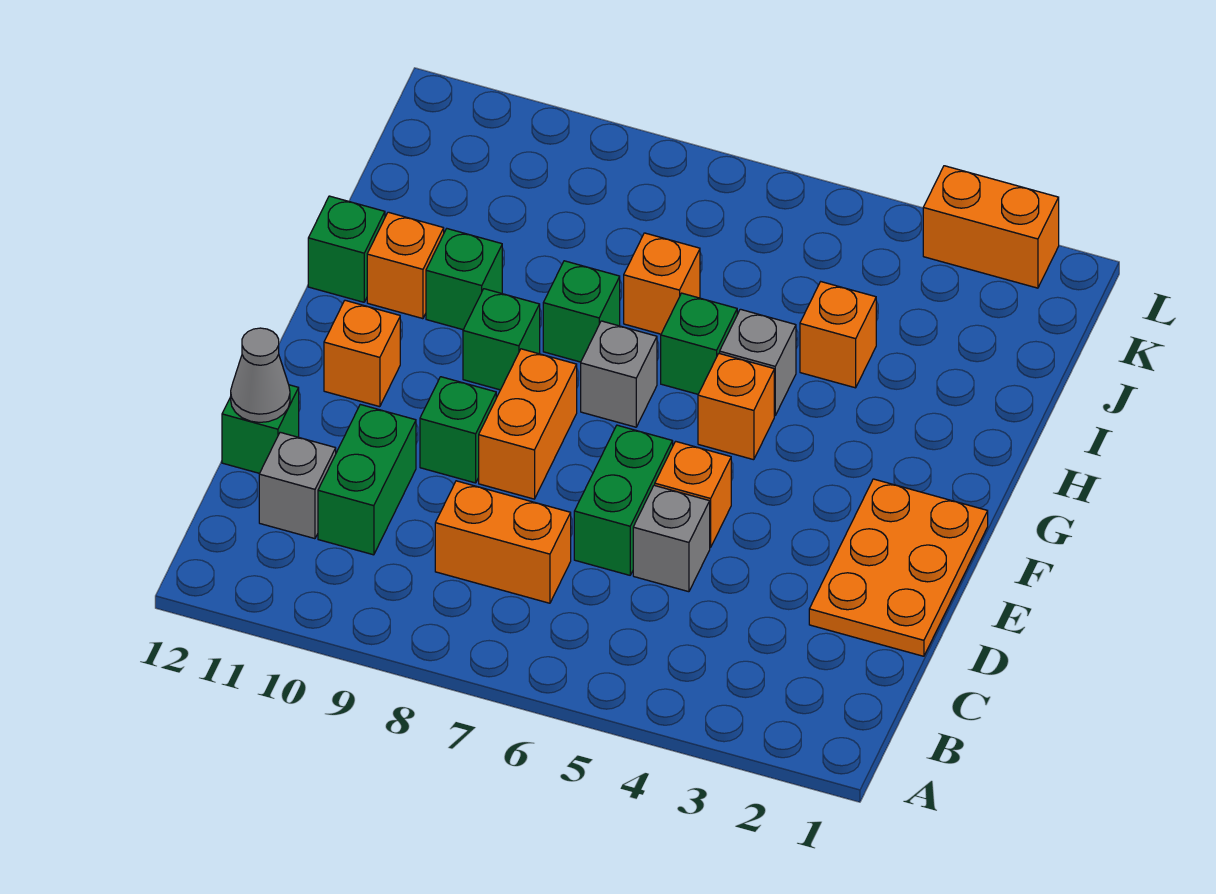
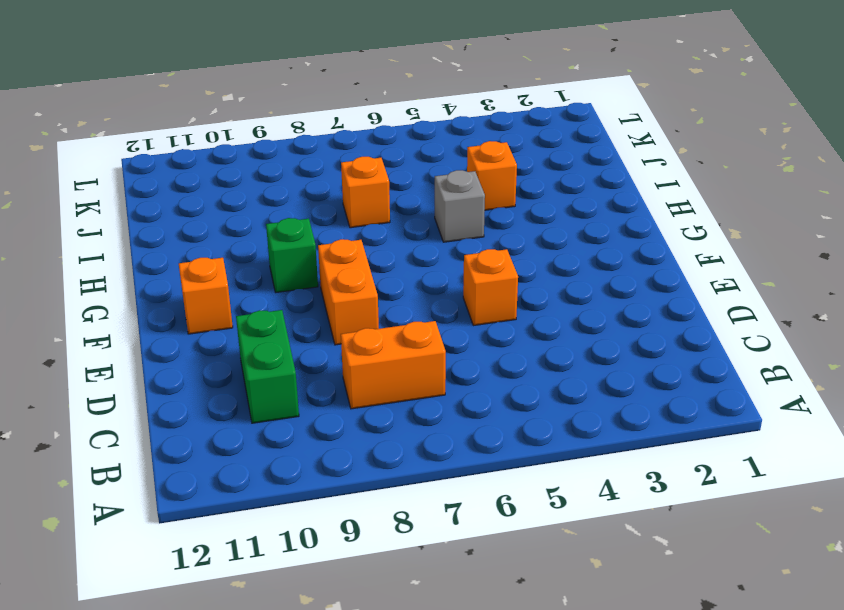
none -> grey brick C11 level 1
none -> orange plate D1:F2 level 1
none -> grey brick D5 level 1

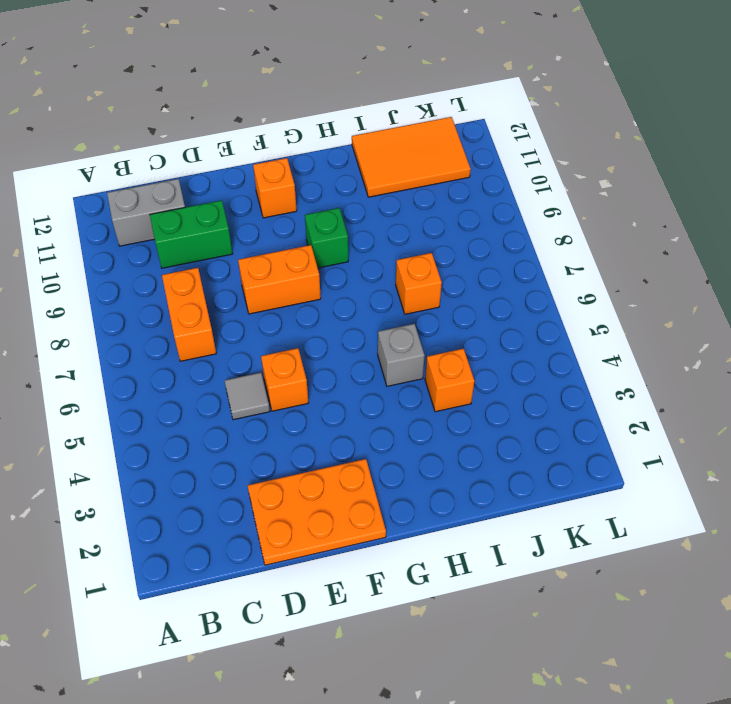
grey brick B11:C11 level 1 -> grey brick C11 level 1
grey tile D5 level 1 -> grey brick D5 level 1
orange tile I11:K12 level 1 -> none
none -> green brick D6:E6 level 1
none -> green brick D12 level 1
none -> green brick E9 level 1

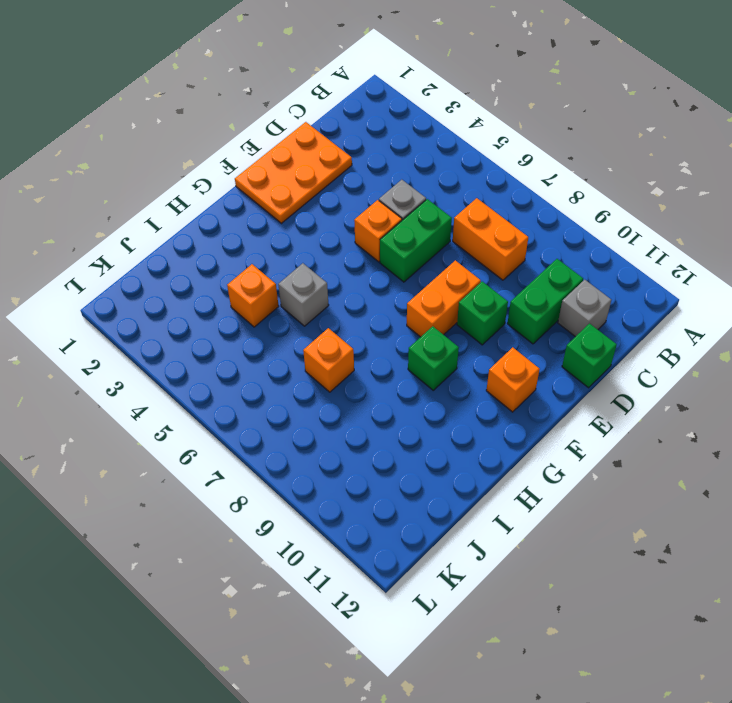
none -> orange brick G5 level 1
none -> grey brick G7 level 1
none -> green brick H6 level 1

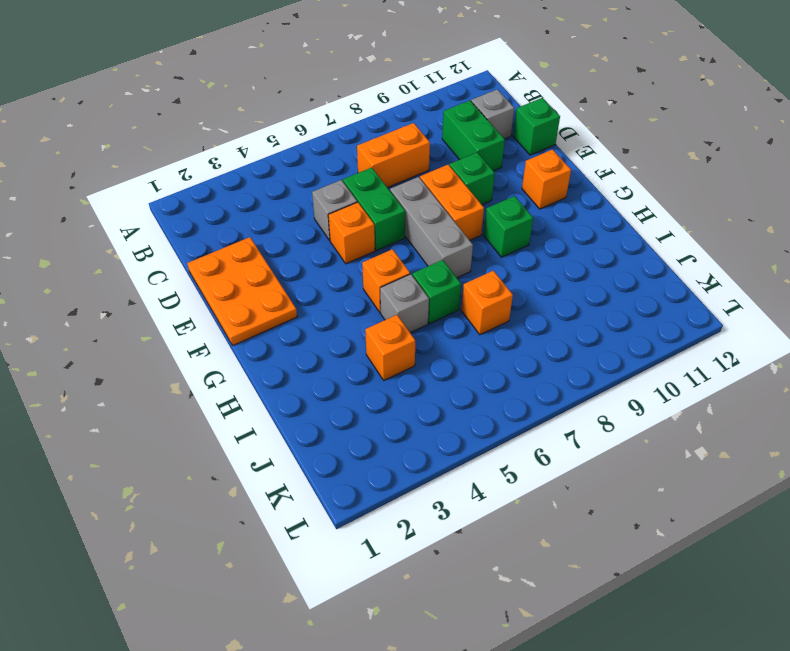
grey brick E7:G7 level 1 -> grey brick G7 level 1
none -> green brick H8 level 1
none -> green brick H10 level 1
none -> orange brick H11 level 1

